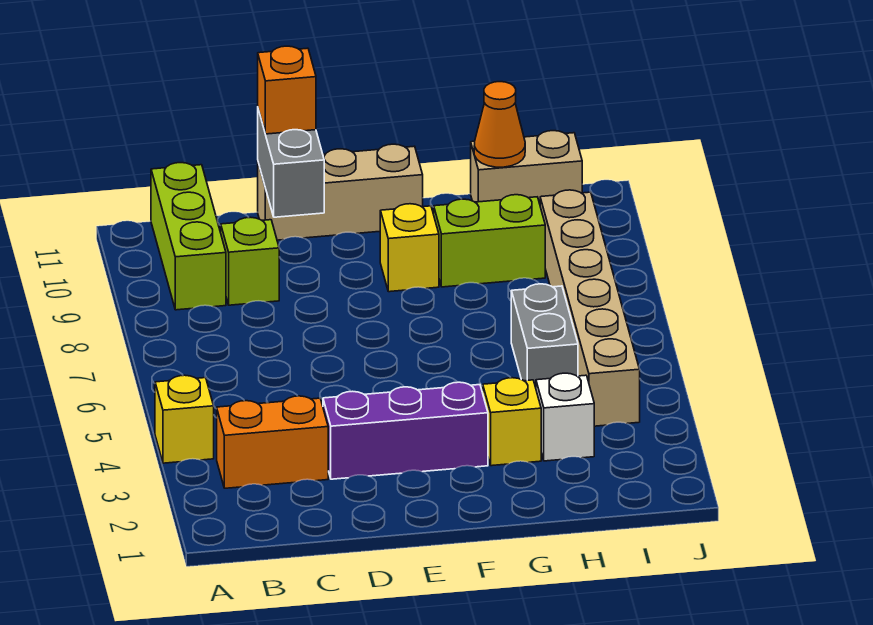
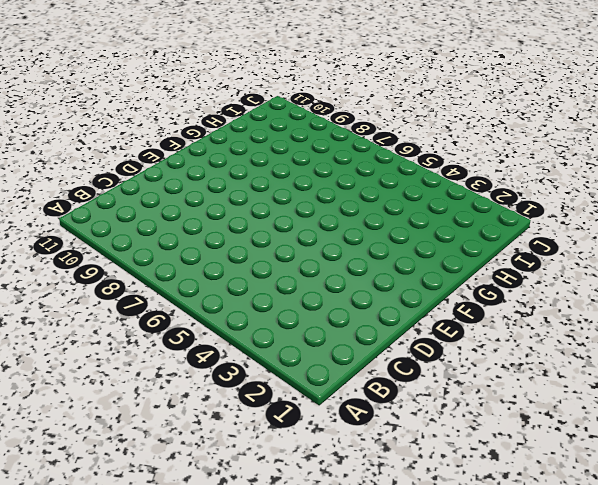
none -> yellow brick A4 level 1
none -> orange brick B3:C3 level 1
none -> lime brick B9:B11 level 1

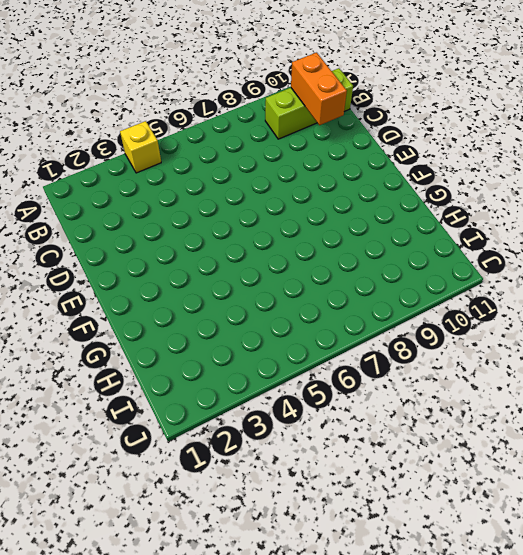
orange brick B10:C10 level 2 -> orange brick B3:C3 level 1
none -> lime brick C9 level 1
none -> purple brick D3:F3 level 1
none -> tan brick D11:F11 level 1

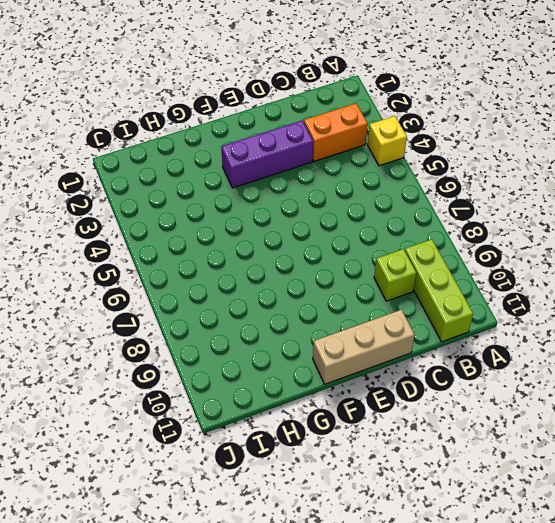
none -> yellow brick F9 level 1
none -> yellow brick G3 level 1
none -> lime brick G9:H9 level 1

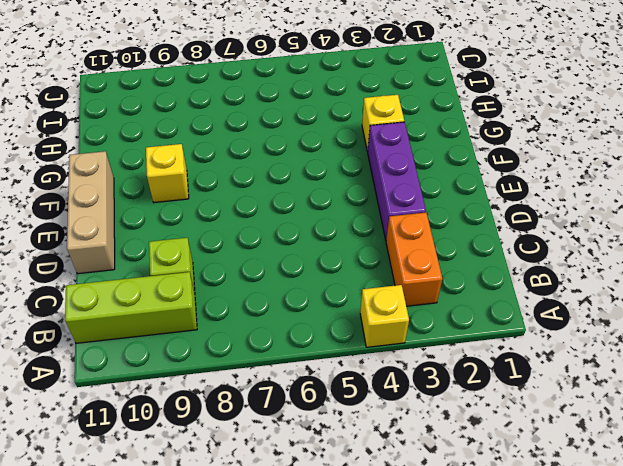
none -> lime brick G9:H9 level 1
none -> white brick H3 level 1
none -> grey brick H5:H6 level 1

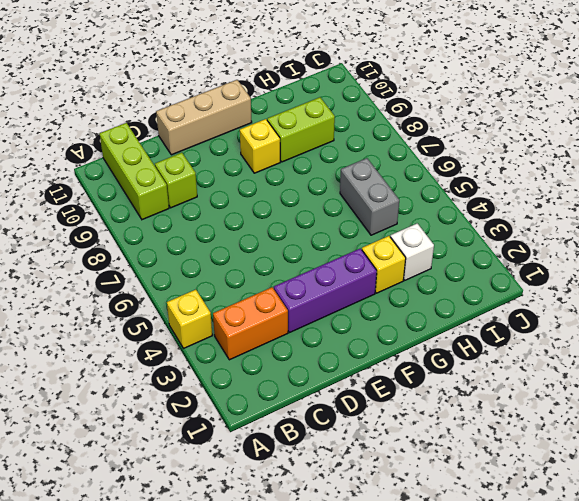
none -> tan brick H11:I11 level 1
none -> tan brick I4:I9 level 1
none -> grey brick D10:D11 level 2

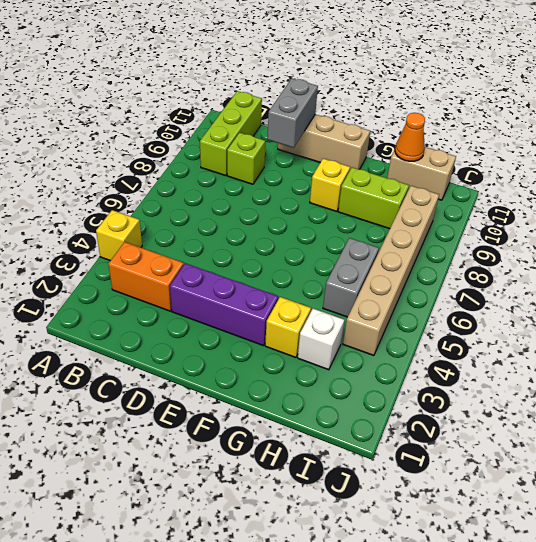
none -> orange brick D11 level 3

